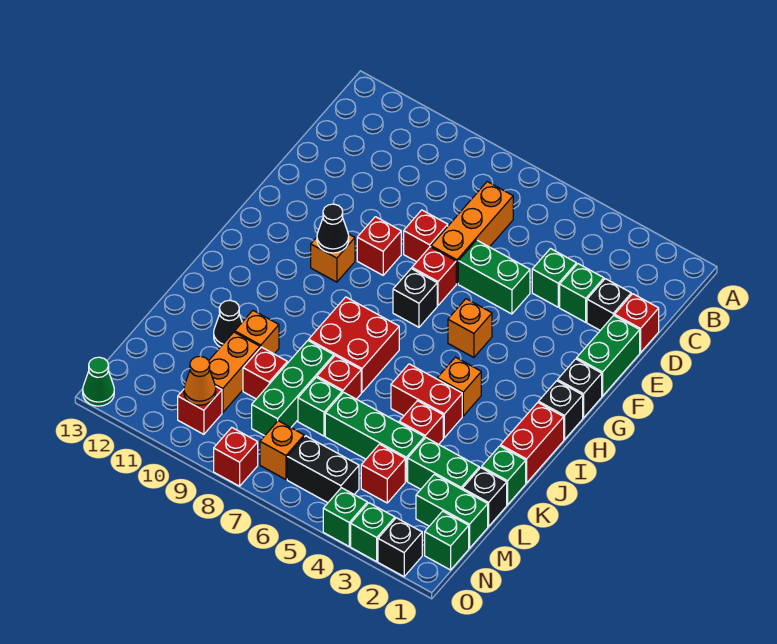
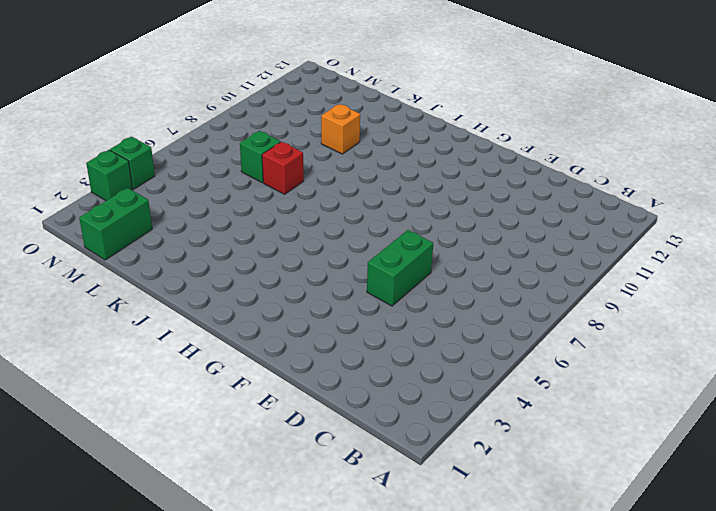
none -> orange brick C7:E7 level 1
none -> red brick D1 level 1
none -> black brick D2 level 1
none -> green brick D3 level 1

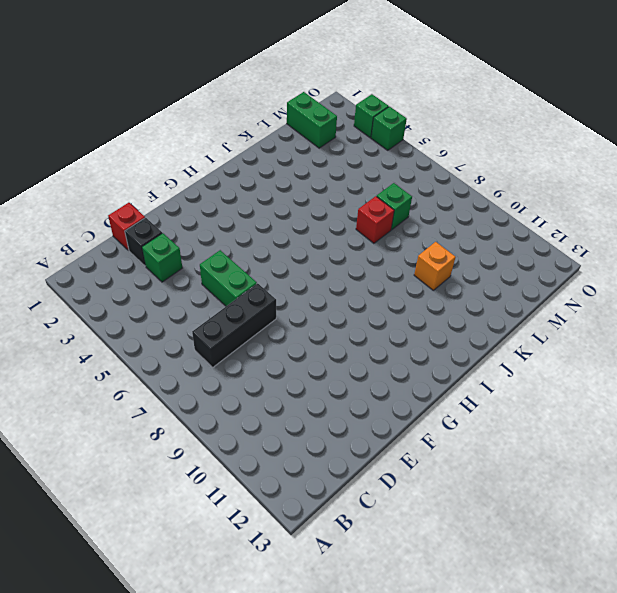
black brick C7:E7 level 1 -> orange brick C7:E7 level 1
none -> green brick D4 level 1
none -> green brick E1:F1 level 1
none -> red brick E8 level 1
none -> red brick F7 level 1

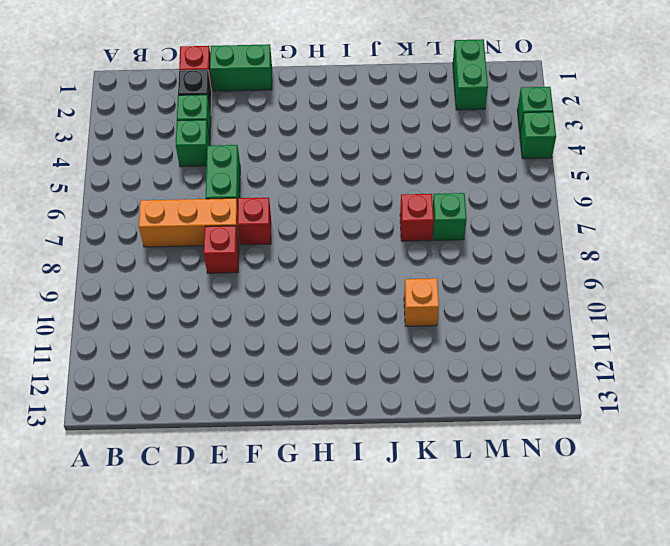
none -> red brick F9 level 1
none -> black brick G1 level 1
none -> orange brick G5 level 1
none -> black brick G7 level 1

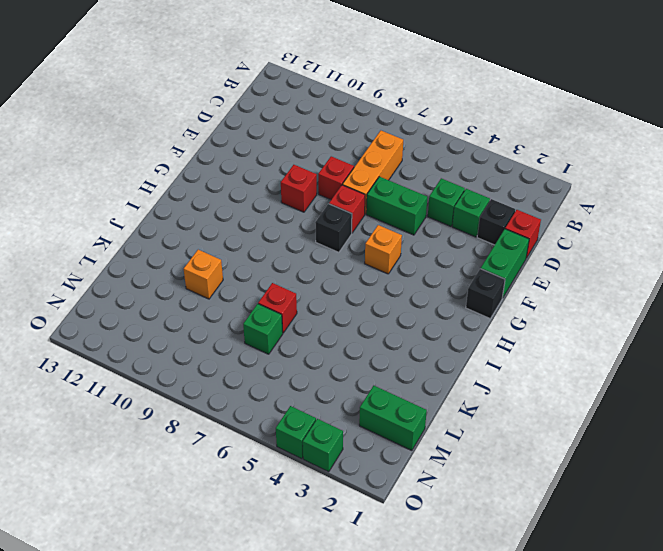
none -> orange brick G10 level 1
none -> black brick H1 level 1
none -> red brick I1:J1 level 1
none -> orange brick I4 level 1

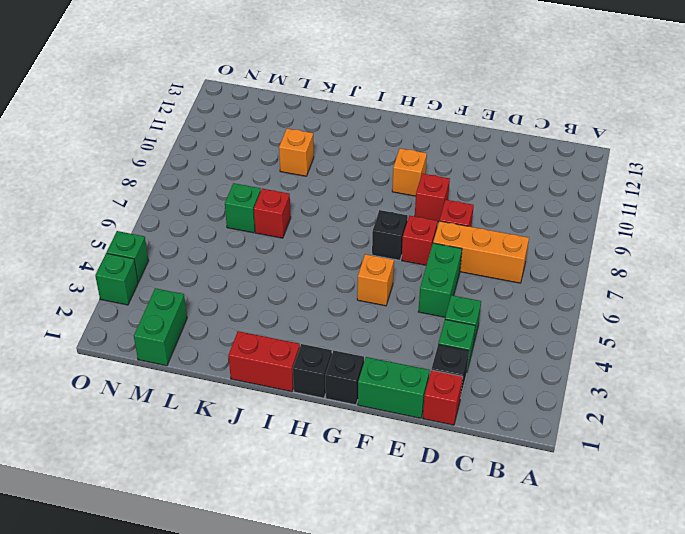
none -> orange brick I4 level 1
none -> red brick I7:J8 level 1
none -> red brick J4:J5 level 1
none -> green brick K1 level 1

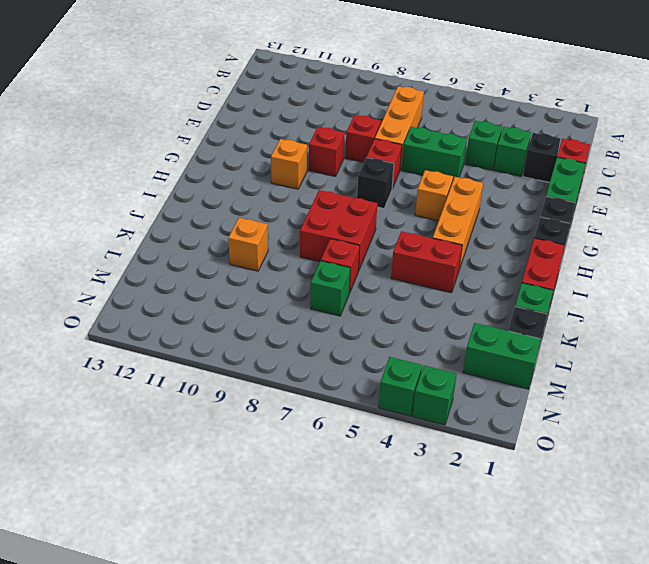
orange brick G4:I4 level 1 -> orange brick I4 level 1
none -> red brick K4 level 1
none -> green brick K8:M8 level 1
none -> black cone K11 level 1
none -> green brick L2:L3 level 1

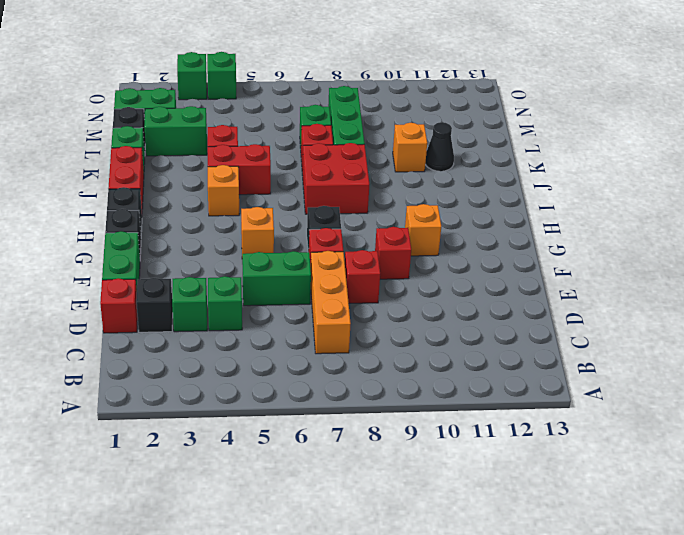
none -> green brick L4:L6 level 1
none -> red brick L9 level 1
none -> orange brick L10:M10 level 1
none -> red brick M4 level 1

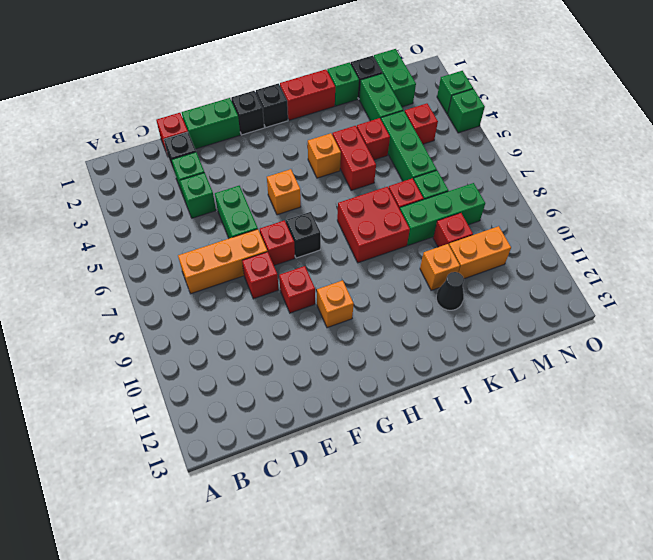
none -> green brick N1 level 1
none -> black brick N5:N6 level 1
none -> orange brick N7 level 1
none -> red brick N10 level 1

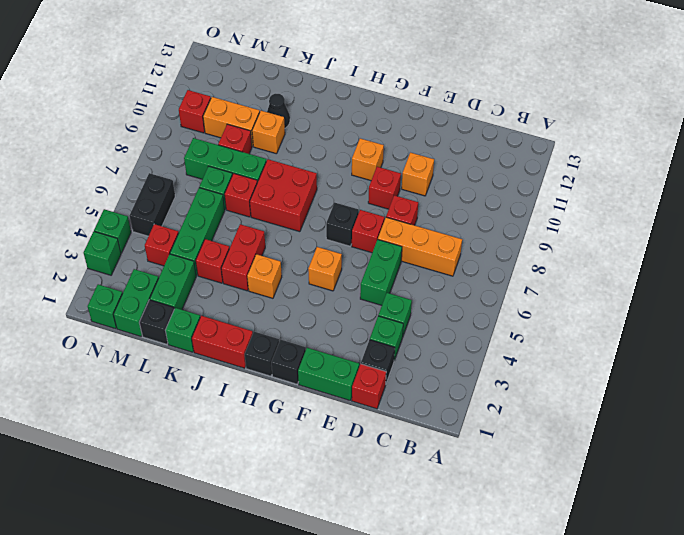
orange brick E10 level 1 -> orange brick N7 level 1
none -> black brick O2 level 1
none -> red brick O8 level 1
none -> green cone O13 level 1
none -> black cone G10 level 2

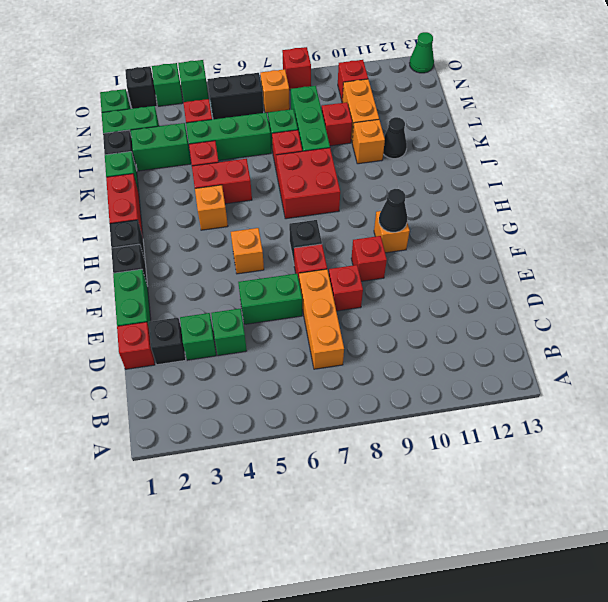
none -> orange cone N10 level 2

